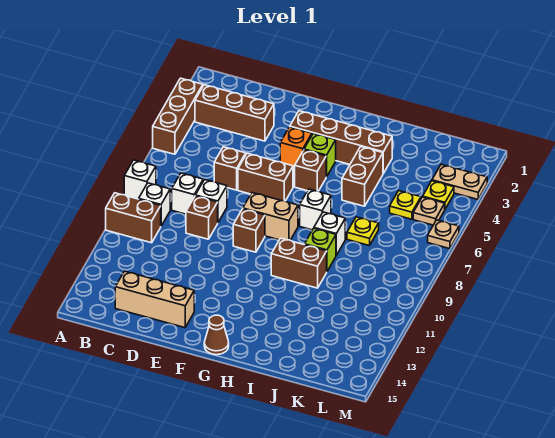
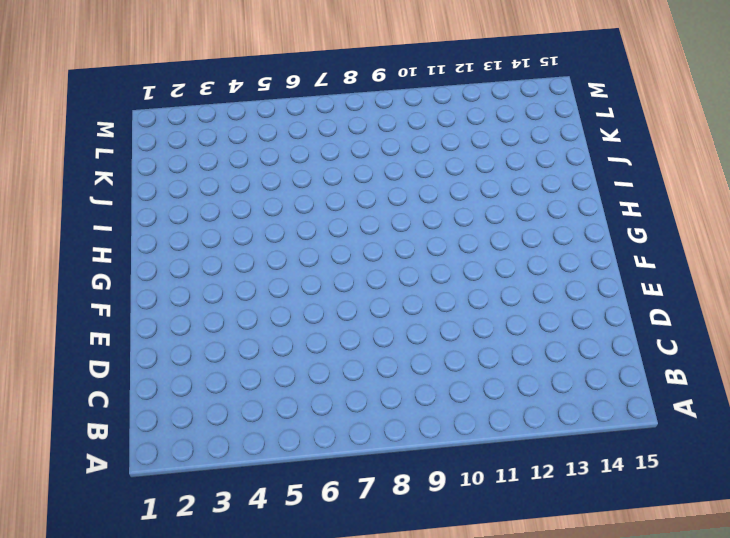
none -> brown brick A3:A5 level 1
none -> white brick A8 level 1
none -> brown brick A10:B10 level 1

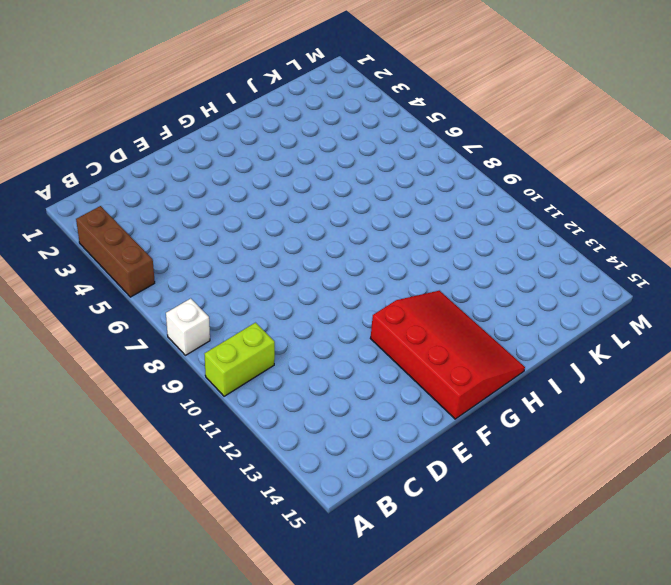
lime brick A10:B10 level 1 -> brown brick A10:B10 level 1
red slope F12:H15 level 1 top F -> brown cone G15 level 1
none -> brown brick B3:D3 level 1
none -> white brick B9 level 1
none -> white brick C8 level 1

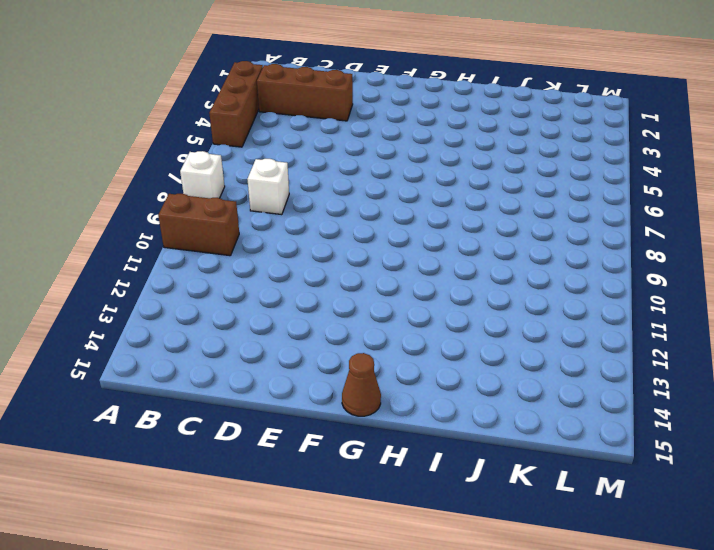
none -> white brick B9 level 1
none -> tan brick C14:E14 level 1
none -> brown brick D6 level 1

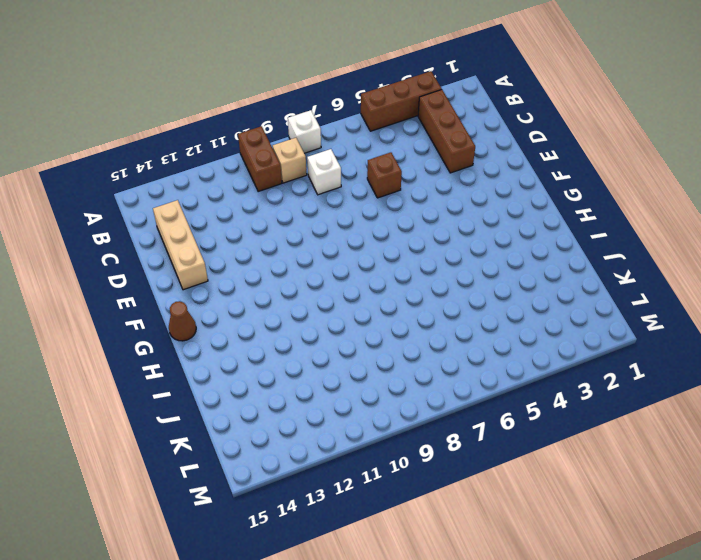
tan brick B9 level 1 -> white brick B9 level 1
none -> white brick D8 level 1
none -> brown brick D9 level 1
none -> brown brick E6:F6 level 1

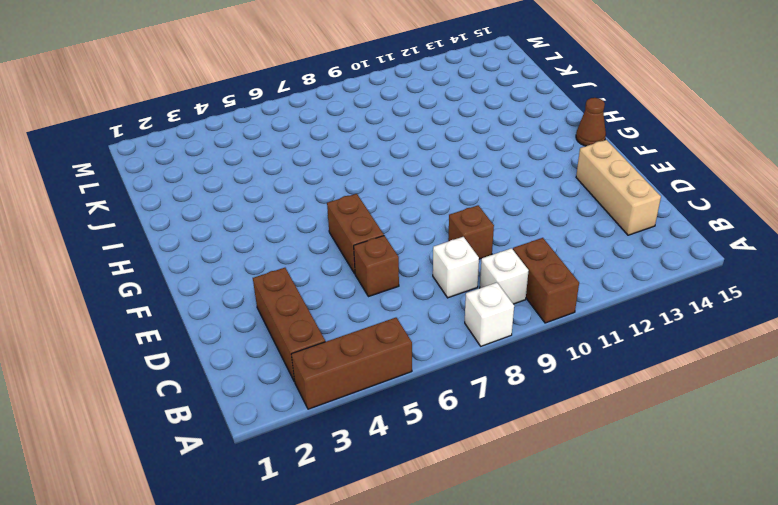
none -> white brick D8 level 1
none -> brown brick F3:I3 level 1
none -> orange brick F4 level 1

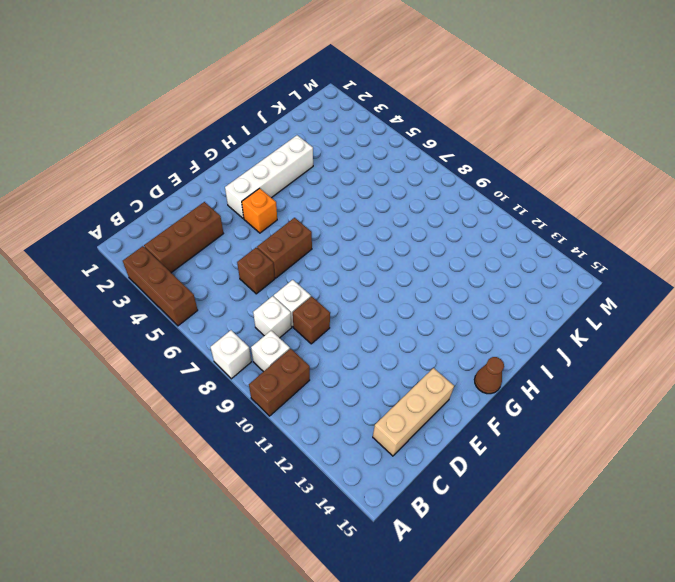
white brick F3:I3 level 1 -> brown brick F3:I3 level 1
none -> tan brick F8:G8 level 1
none -> brown brick F9 level 1
none -> lime brick G4 level 1

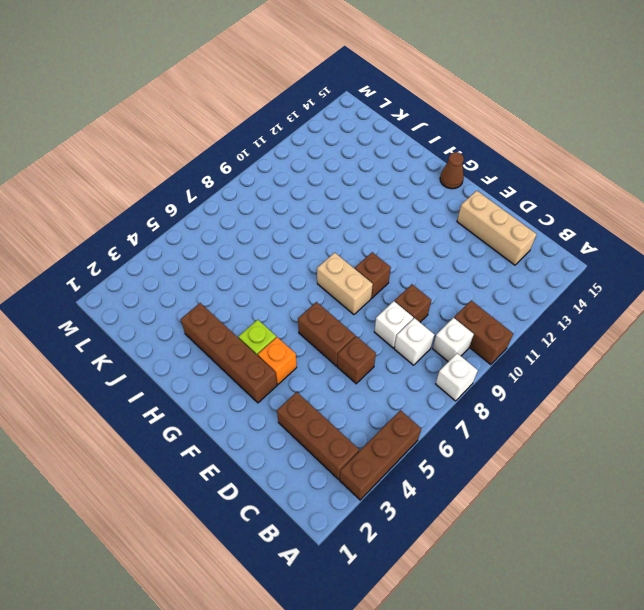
none -> brown brick G5 level 1
none -> white brick H7 level 1
none -> brown brick H10:I10 level 1

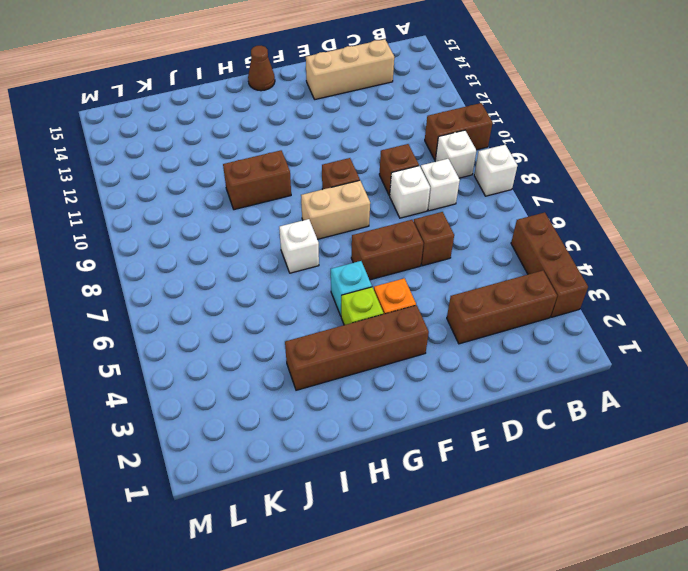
cyan brick G5 level 1 -> brown brick G5 level 1
none -> brown brick I4:I5 level 1
none -> white brick I8 level 1
none -> lime brick I9 level 1

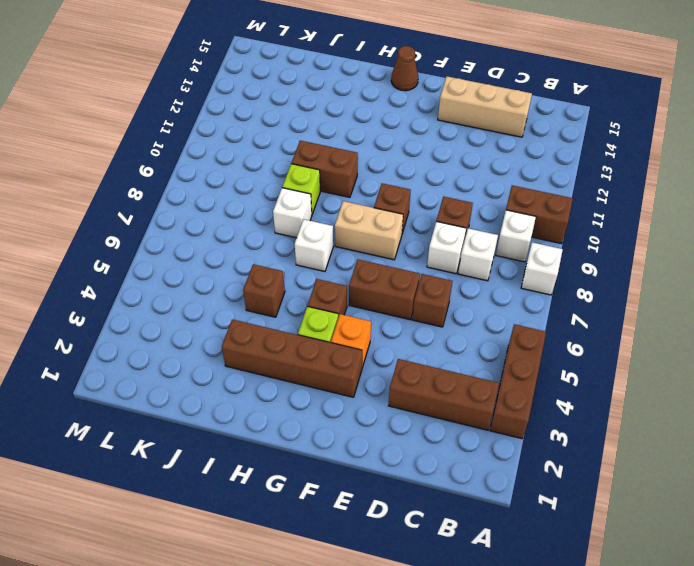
brown brick I5 level 1 -> brown brick I4:I5 level 1
none -> yellow plate J7 level 1
none -> yellow plate K5 level 1
none -> tan plate L3:M3 level 1

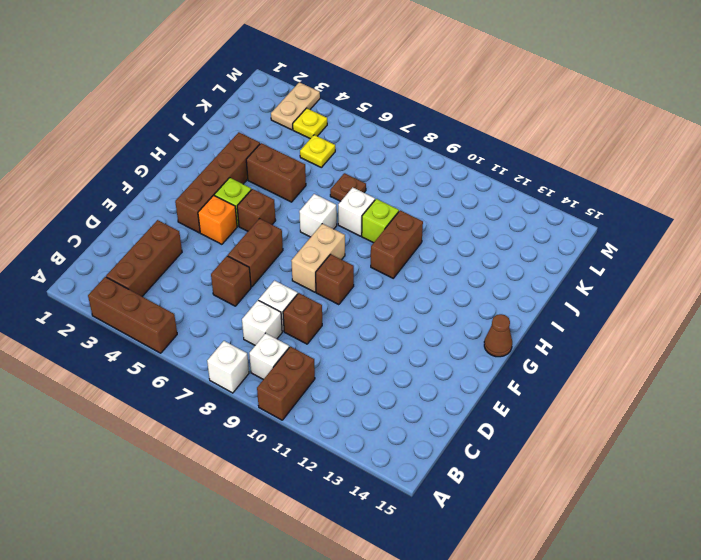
brown plate J7 level 1 -> yellow plate J7 level 1
none -> tan brick C14:E14 level 1
none -> tan plate L5 level 1
none -> tan plate M6 level 1

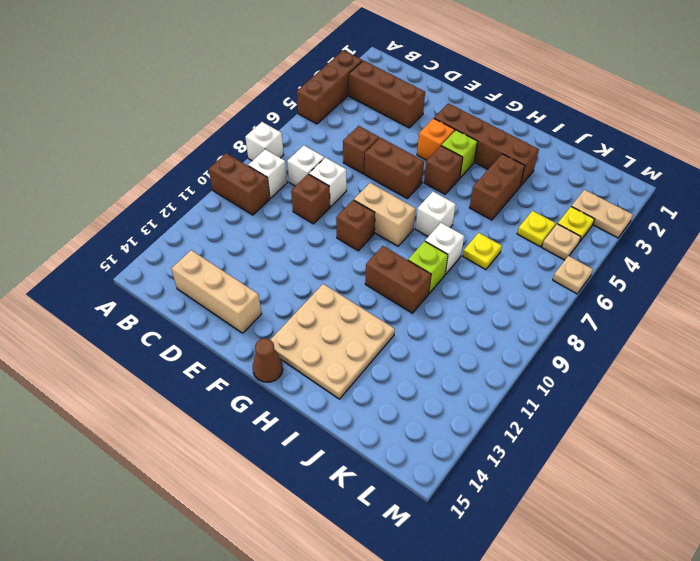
tan plate G12:I14 level 1 -> none

